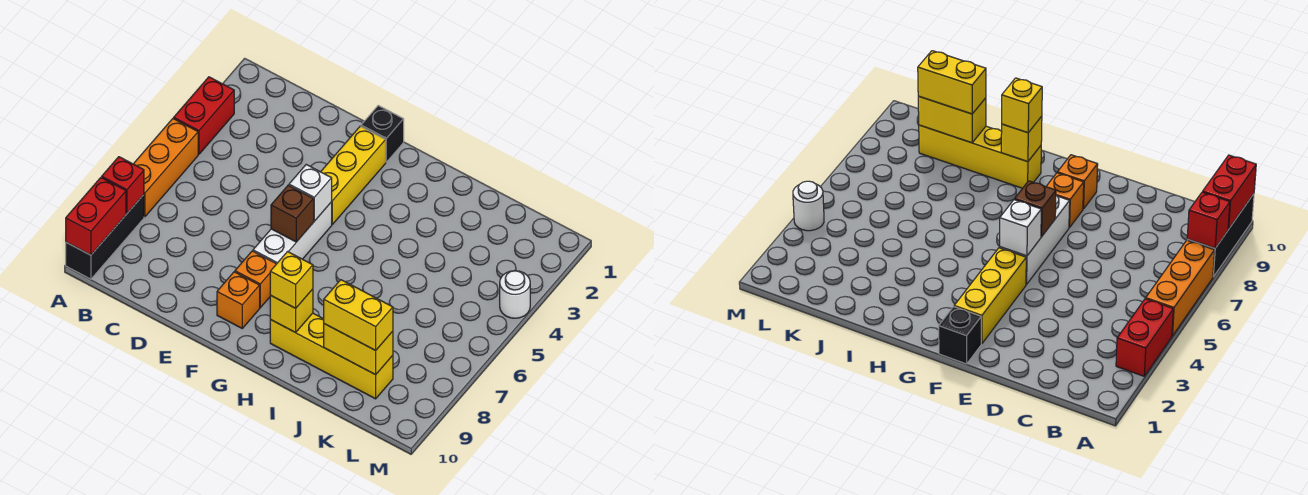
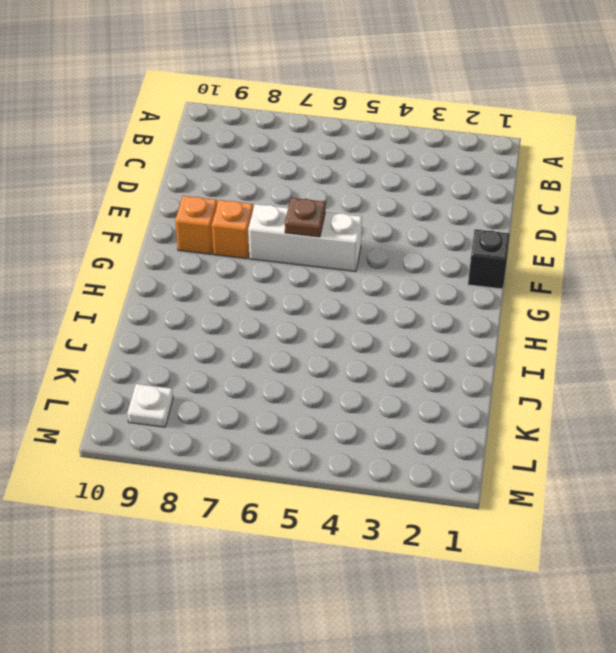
brown plate F6 level 2 -> brown brick F6 level 2
white plate L9 level 1 -> none
none -> red brick A3:A4 level 1
none -> orange brick A5:A7 level 1
none -> black brick A8:A10 level 1

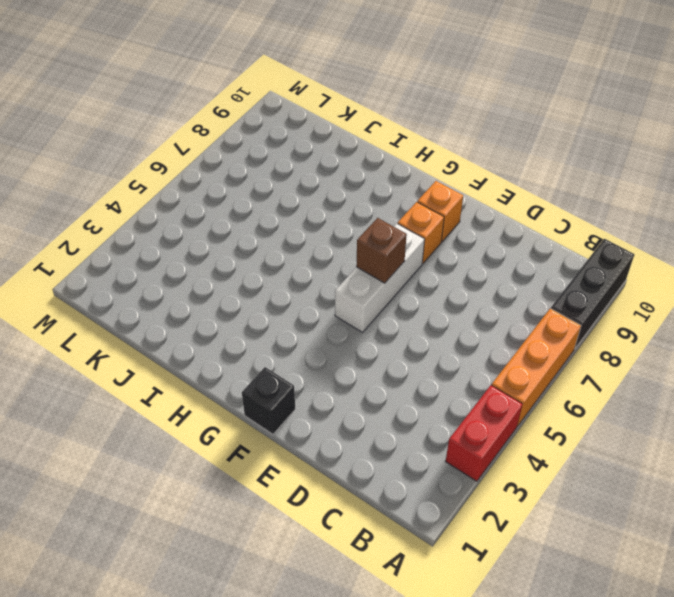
none -> yellow brick F2:F4 level 1
none -> yellow brick H9:K9 level 1
none -> white round brick M4 level 1

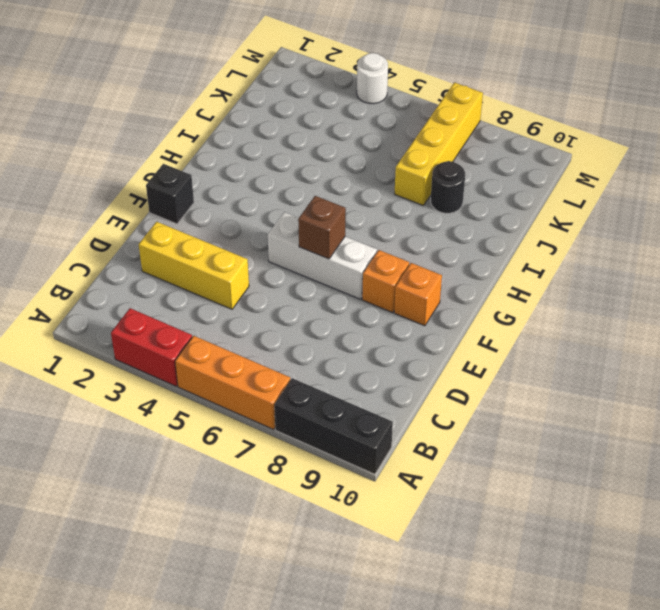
yellow brick D2:D4 level 1 -> yellow brick F2:F4 level 1
yellow brick J7:M7 level 1 -> yellow brick H9:K9 level 1
black round brick J8 level 1 -> none
none -> red brick A8 level 2
none -> red brick A9:A10 level 2
none -> white brick F5 level 2

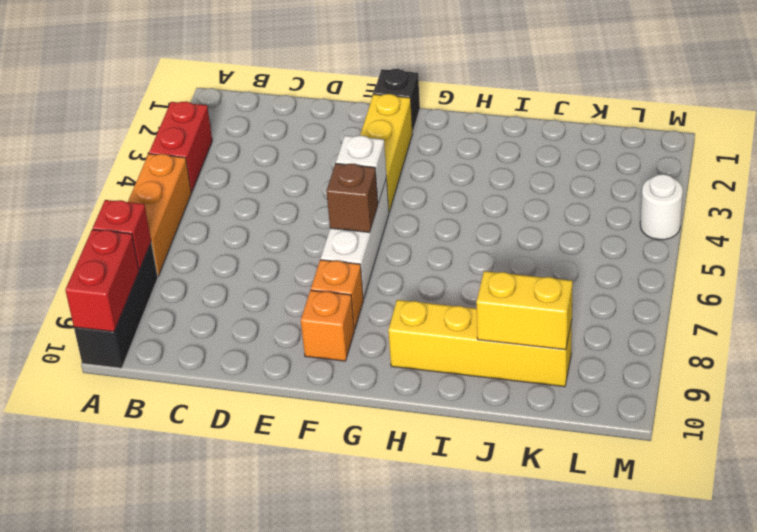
none -> yellow brick H9 level 2
none -> yellow brick H9 level 3
none -> yellow brick J9:K9 level 3

